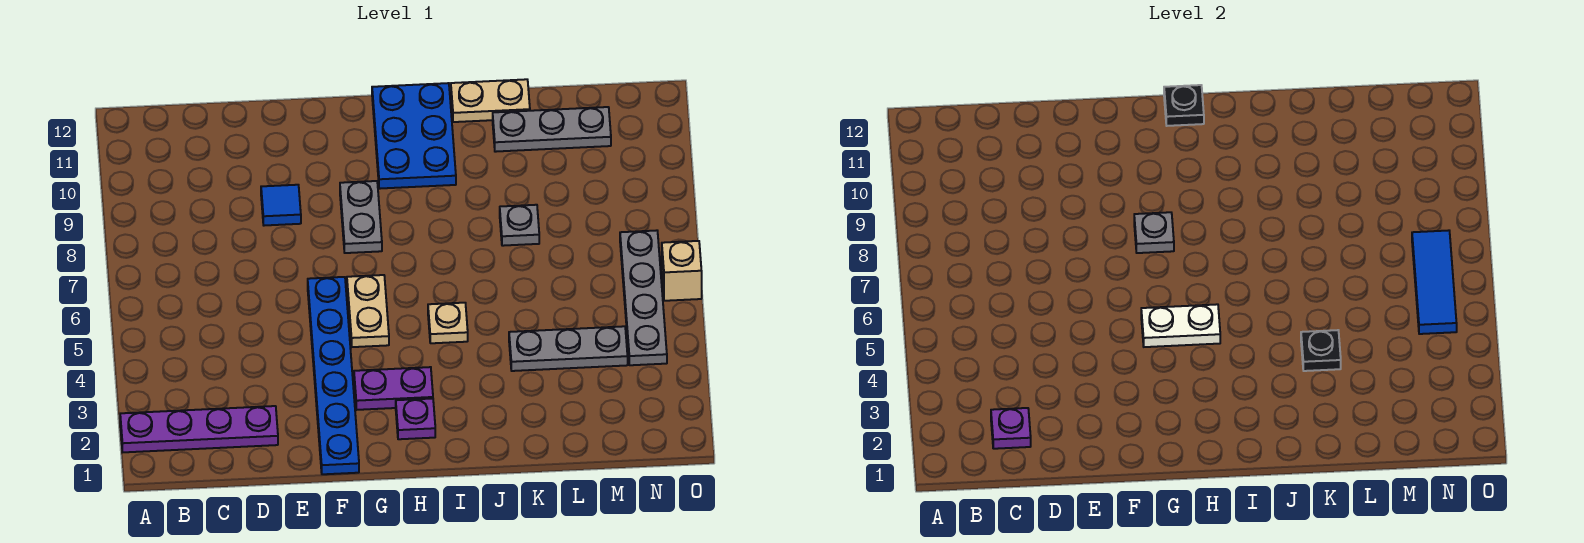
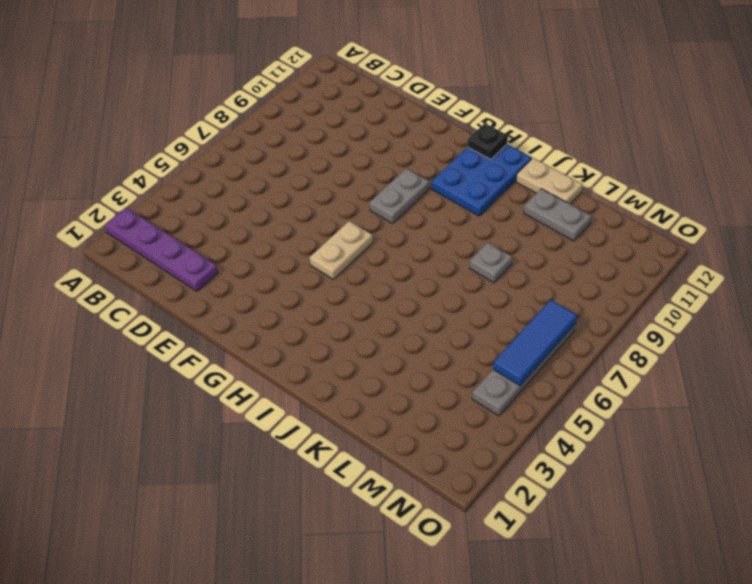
grey plate K11:L11 level 1 -> grey plate K11:M11 level 1
none -> blue tile E9 level 1
none -> blue plate F1:F6 level 1
none -> purple plate G3:H3 level 1

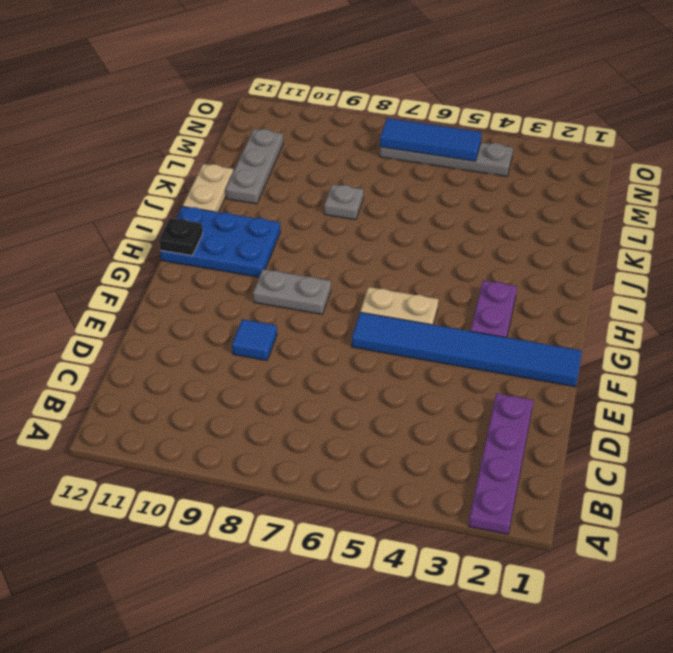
blue tile F1:F6 level 1 -> blue plate F1:F6 level 1
none -> purple plate H2 level 1
none -> tan plate I5 level 1
none -> grey plate K4:M4 level 1

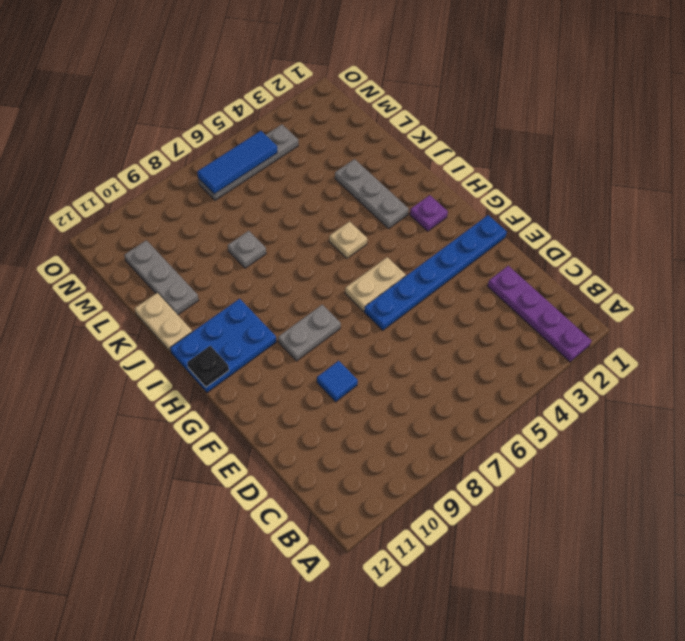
grey plate I3:K3 level 1 -> grey plate K4:M4 level 1
none -> purple plate G3:H3 level 1
none -> tan brick O6 level 1
none -> purple plate C2 level 2

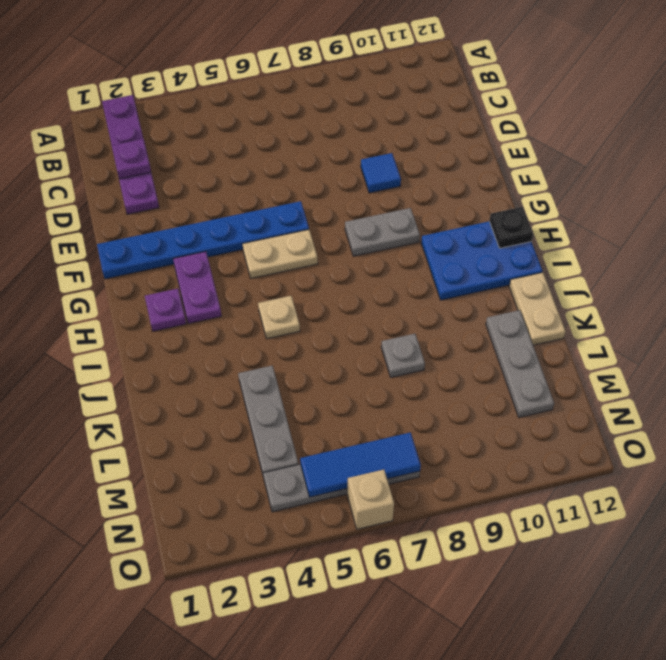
none -> white plate G5:H5 level 2
none -> grey plate G8 level 2
none -> black plate K4 level 2

